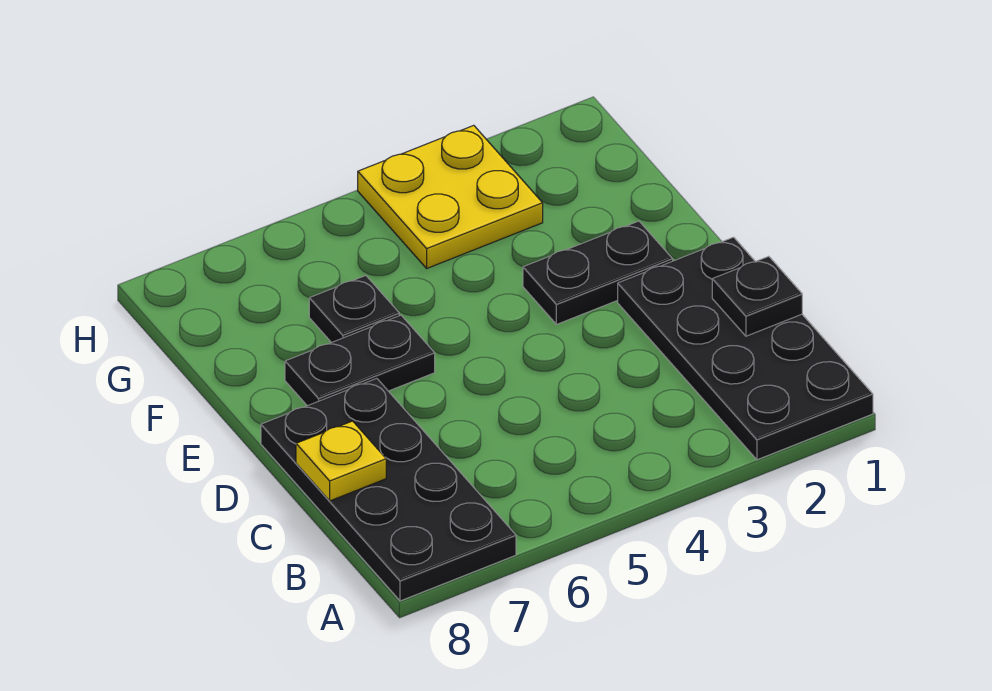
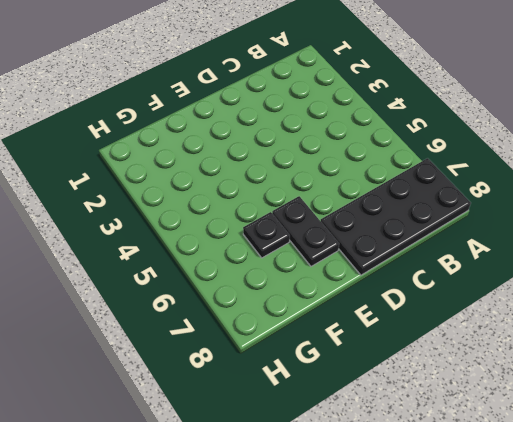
none -> black plate A1:D2 level 1
none -> black plate E2:E3 level 1

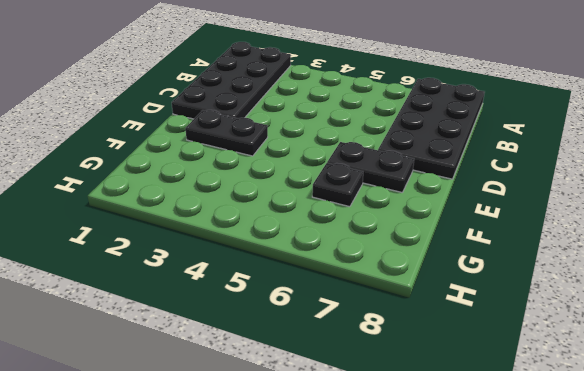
none -> yellow plate G3:H4 level 1
none -> black plate C1 level 2

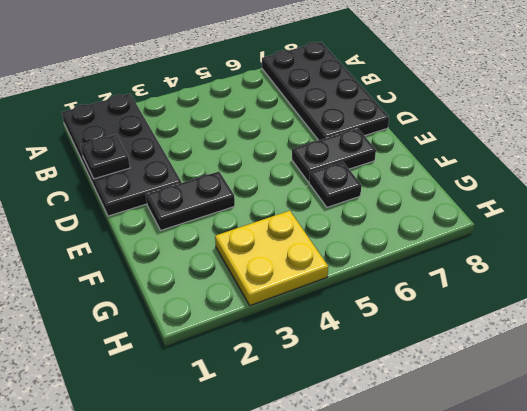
none -> yellow plate C8 level 2

